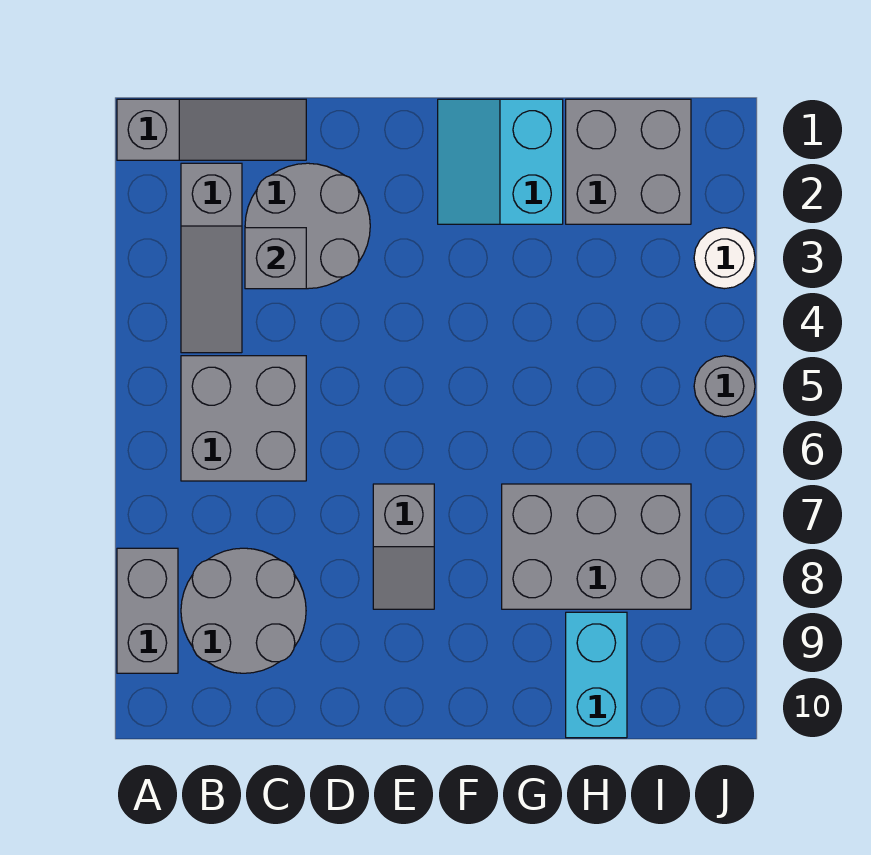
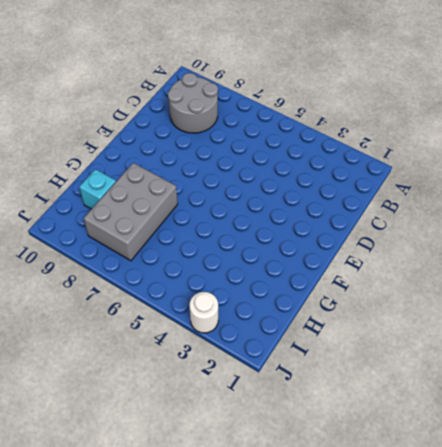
cyan brick H9 level 1 -> cyan brick H9:H10 level 1
none -> grey slope A1:C1 level 1 top A
none -> grey brick A8:A9 level 1
none -> grey slope B2:B4 level 1 top 2

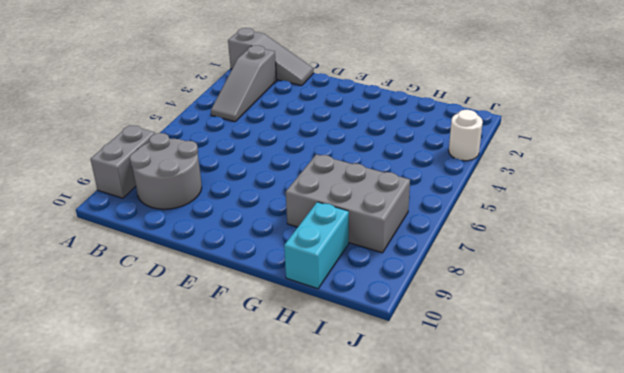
none -> grey brick B5:C6 level 1
none -> grey round brick C2:D3 level 1
none -> grey slope E7:E8 level 1 top 7

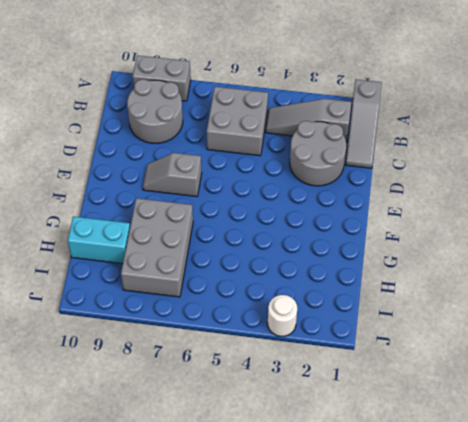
none -> cyan slope F1:G2 level 1 top G
none -> grey brick H1:I2 level 1
none -> grey round brick J5 level 1

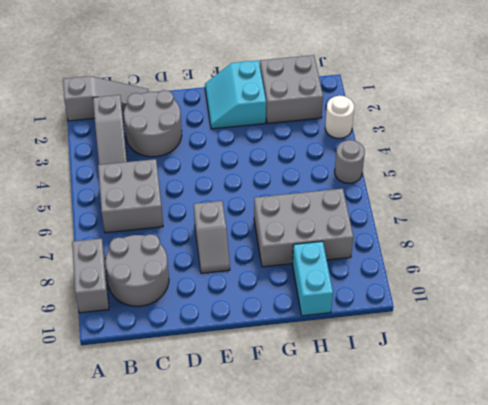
none -> grey brick C3 level 2

